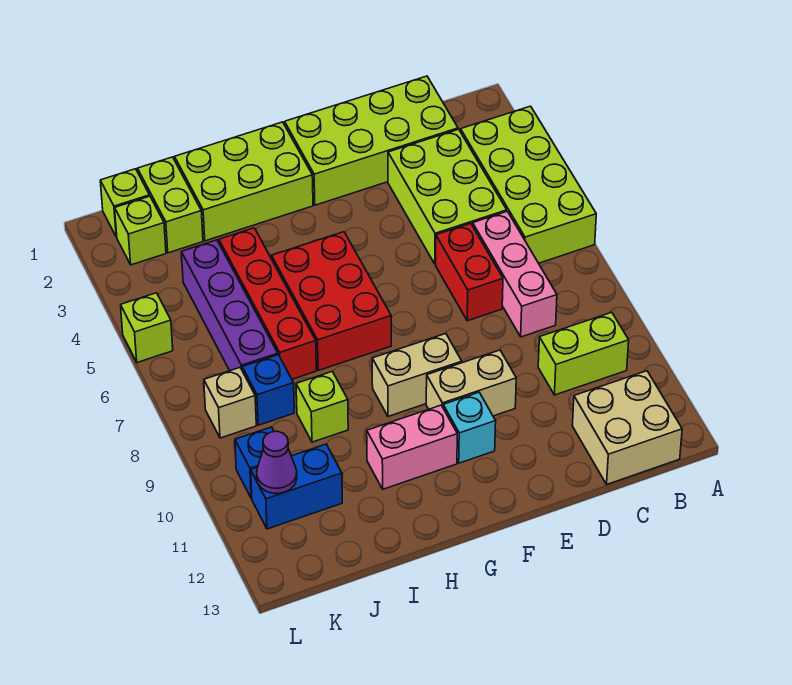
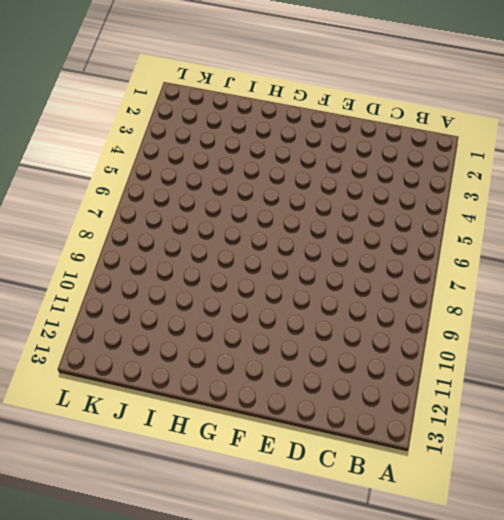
none -> lime brick A3:B6 level 1
none -> lime brick B10:C10 level 1
none -> tan brick B12:C13 level 1

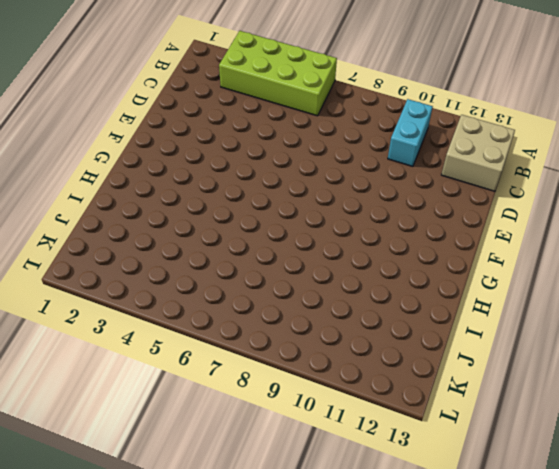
cyan brick B10:C10 level 1 -> lime brick B10:C10 level 1
none -> lime brick C1:F2 level 1
none -> lime brick C3:D5 level 1
none -> pink brick C6:C8 level 1

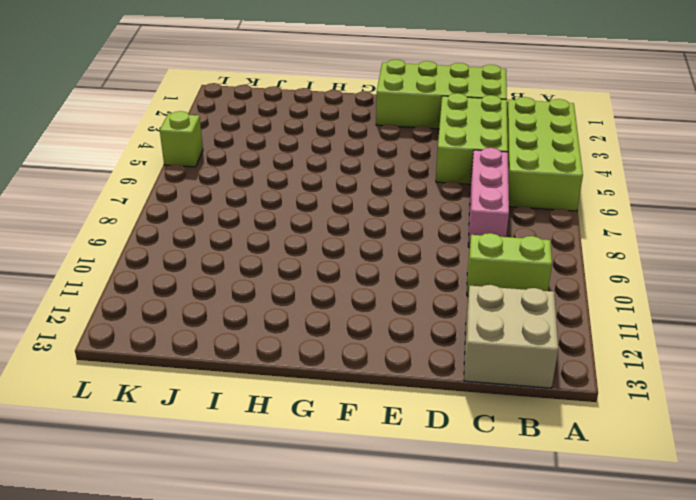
none -> red brick D6:D7 level 1
none -> tan brick E10:F10 level 1
none -> tan brick F9:G9 level 1

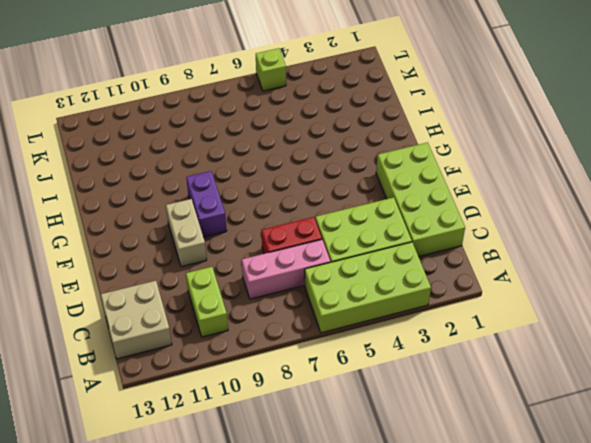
purple brick F9:G9 level 1 -> tan brick F9:G9 level 1
none -> cyan brick F11 level 1
none -> lime brick G1:I2 level 1
none -> red brick G5:H7 level 1

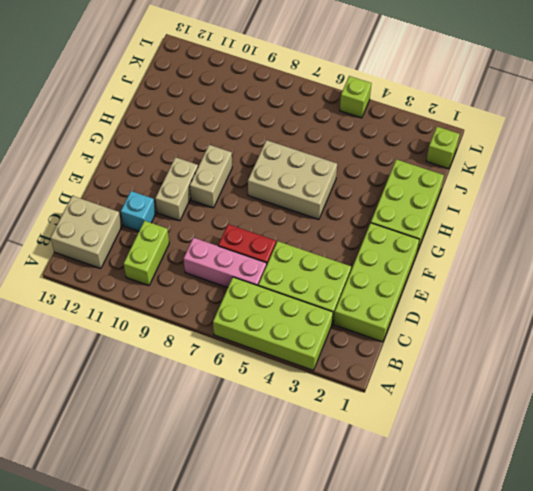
cyan brick D11 level 1 -> cyan brick F11 level 1
tan brick G5:H7 level 1 -> red brick G5:H7 level 1
none -> pink brick G11:H11 level 1
none -> red brick I4:I7 level 1
none -> lime brick I9 level 1

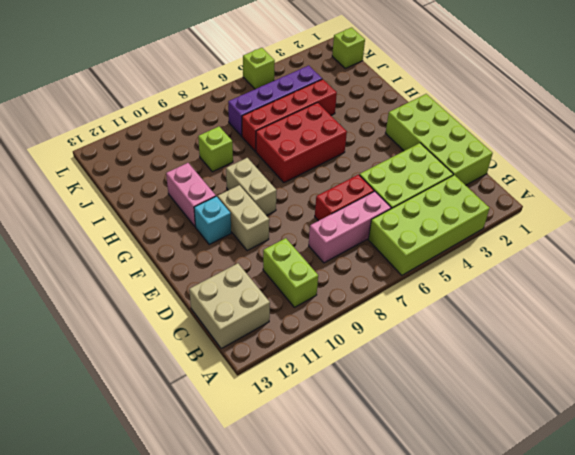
none -> lime brick G1:I2 level 1
none -> lime brick J1:J2 level 1
none -> blue brick J8 level 1

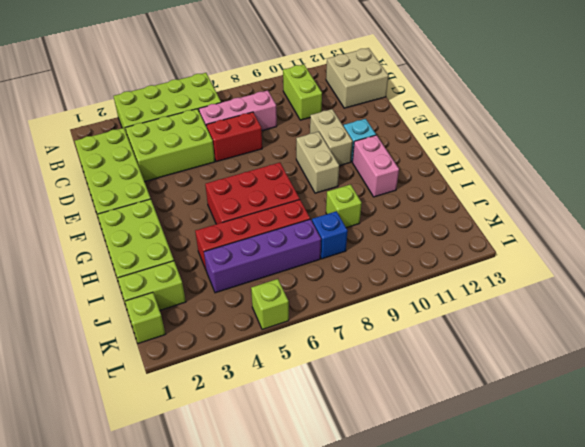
none -> blue brick J11:K11 level 1
none -> lime brick K2 level 1
none -> tan brick K8 level 1

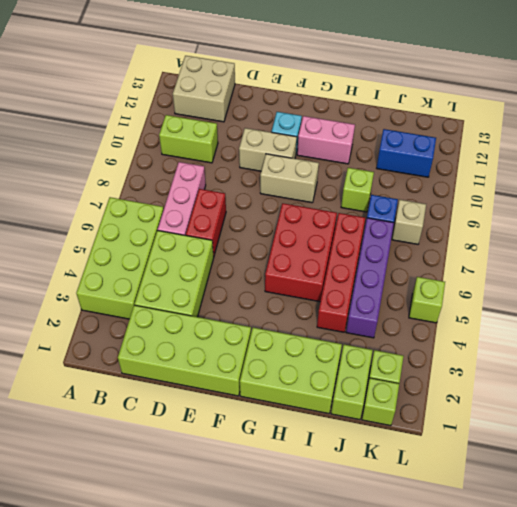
none -> blue brick K10 level 1
none -> purple cone K11 level 2

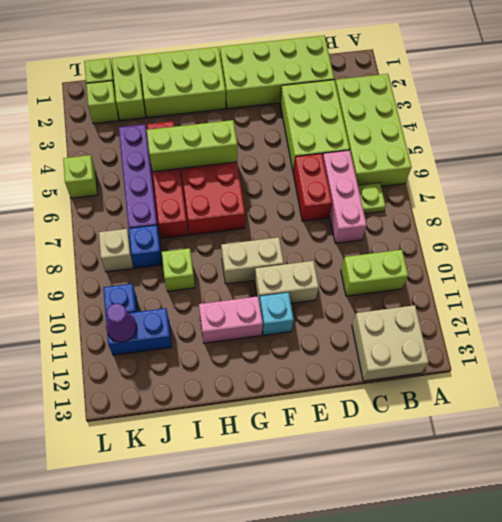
lime plate B7 level 1 -> none
lime brick G5:I5 level 2 -> none

